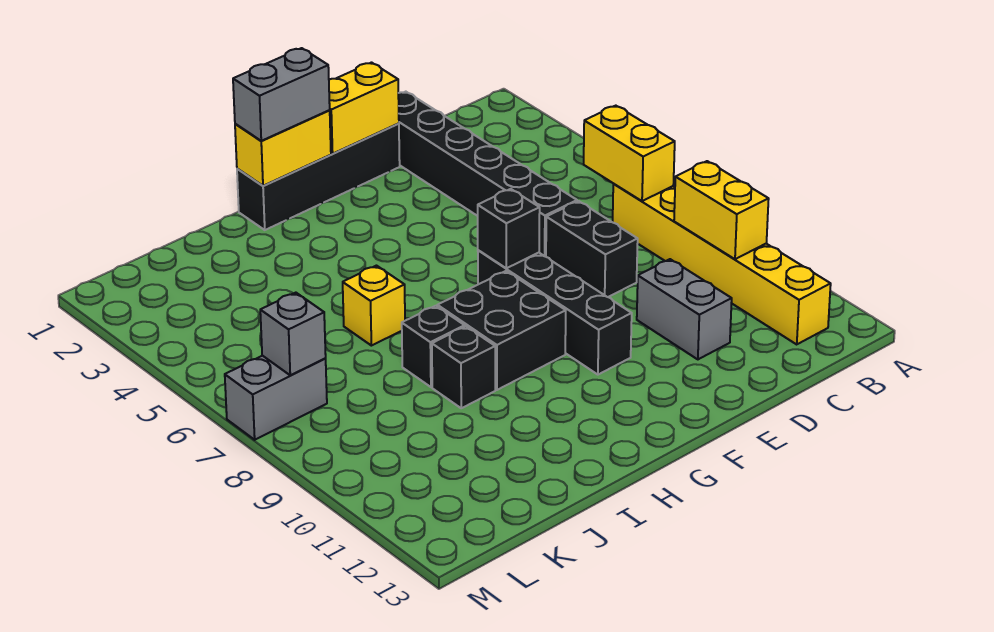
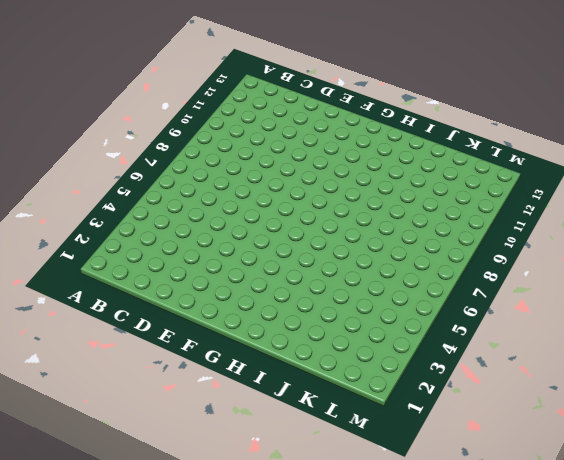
none -> yellow brick B7:B12 level 1
none -> black brick D1:D6 level 1
none -> black brick D7:D8 level 1

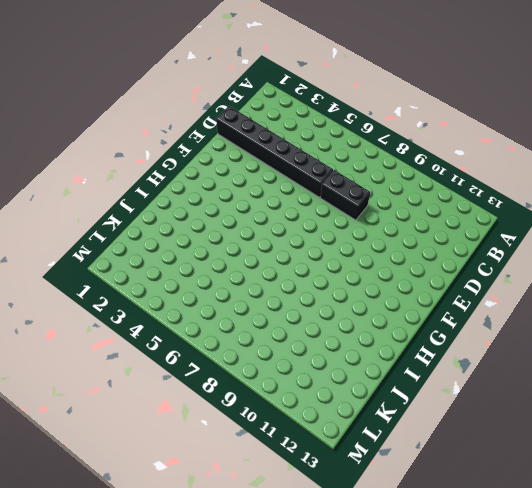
none -> yellow brick B7:B12 level 1
none -> grey brick D10:D11 level 1
none -> black brick E1:H1 level 1

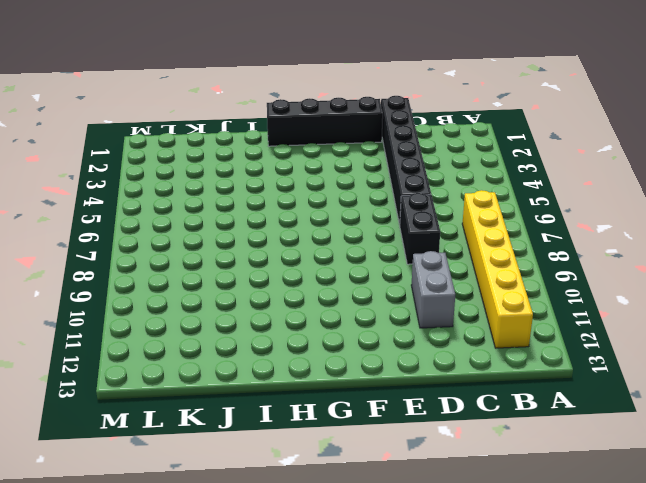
none -> black brick F7:F10 level 1
none -> black brick G8:H9 level 1
none -> yellow brick I6 level 1

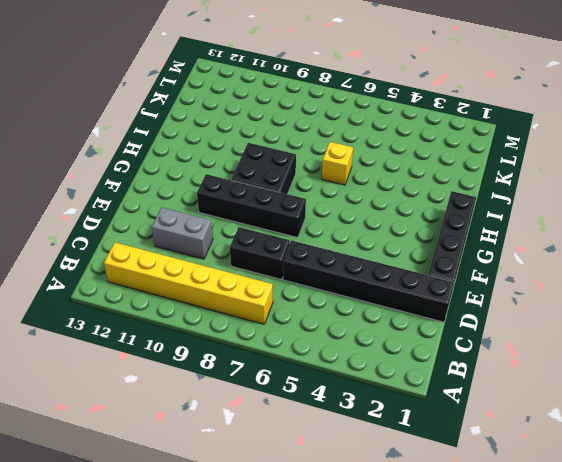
none -> black brick I8 level 1
none -> black brick I9 level 1
none -> grey brick L7:M7 level 1

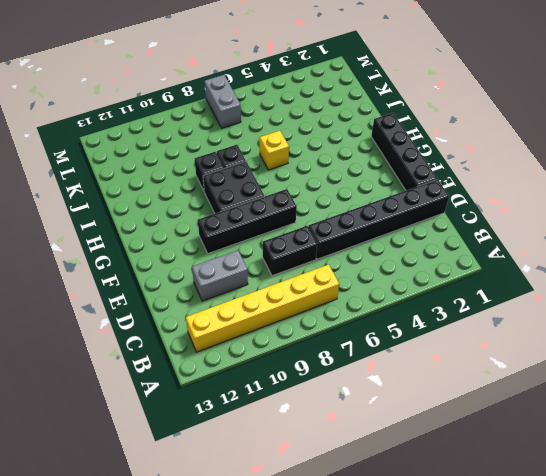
none -> yellow brick B6:B7 level 2
none -> yellow brick B9:B10 level 2
none -> yellow brick E1:F1 level 2

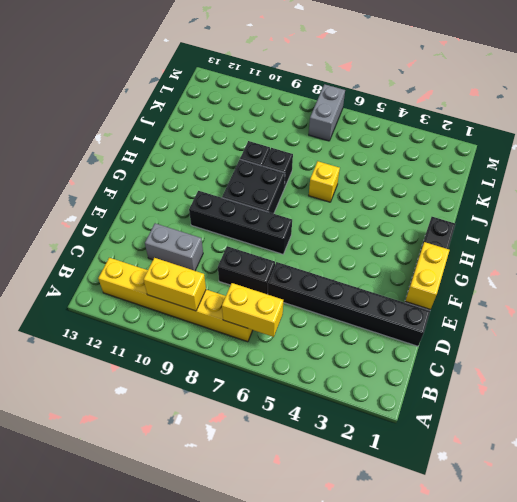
none -> black brick F7 level 2
none -> yellow brick G1:H1 level 2
none -> grey brick L7 level 2

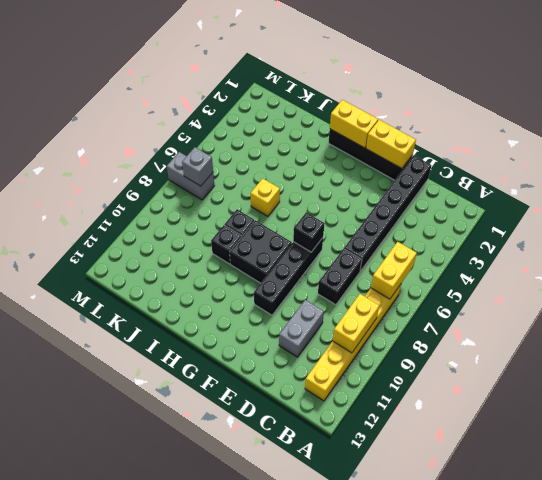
none -> grey brick G1:H1 level 3

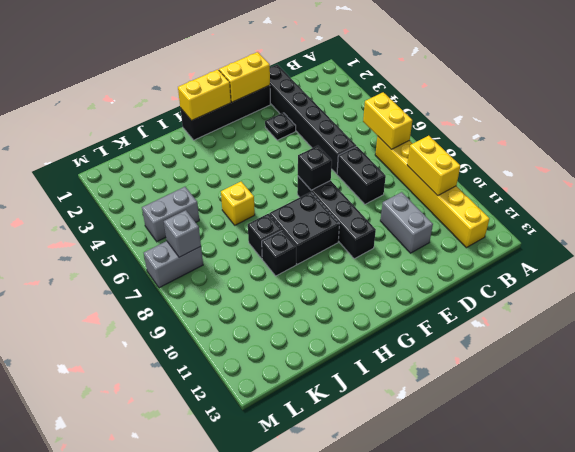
black plate E3 level 1 -> none
grey brick K5:L5 level 1 -> grey brick G1:H1 level 3

